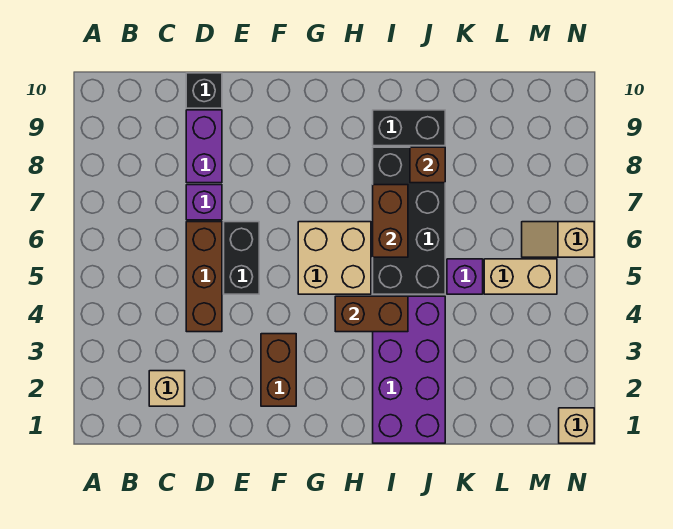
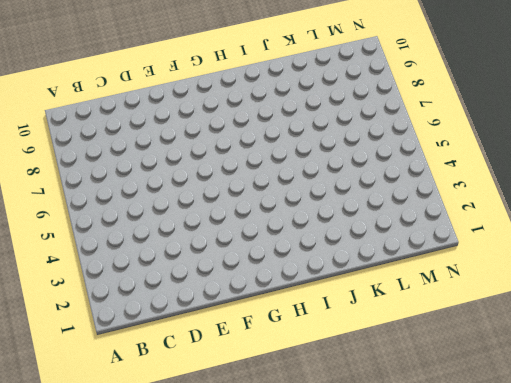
none -> tan brick C2 level 1
none -> brown brick D4:D6 level 1
none -> purple brick D7 level 1

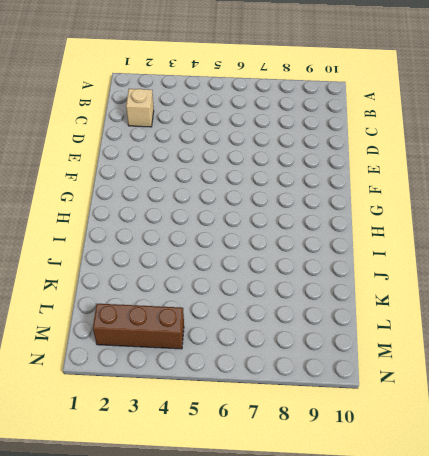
brown brick M2:M4 level 1 -> brown brick D4:D6 level 1
none -> purple brick D7 level 1
none -> purple brick D8:D9 level 1
none -> black brick D10 level 1

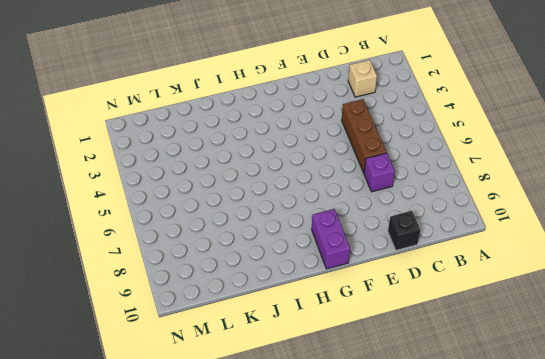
purple brick G9:G10 level 1 -> purple brick D8:D9 level 1
none -> black brick E5:E6 level 1
none -> brown brick F2:F3 level 1
none -> tan brick G5:H6 level 1

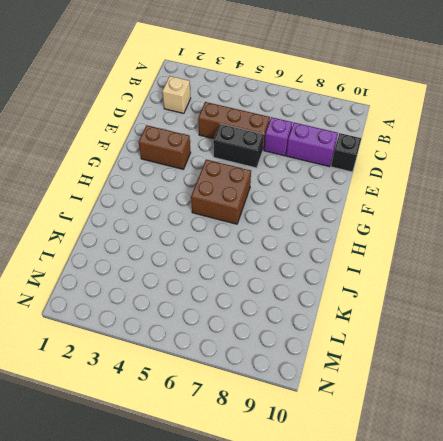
brown brick G5:H6 level 1 -> tan brick G5:H6 level 1
none -> purple brick I1:J4 level 1
none -> black brick I5:J8 level 1
none -> black brick I9:J9 level 1

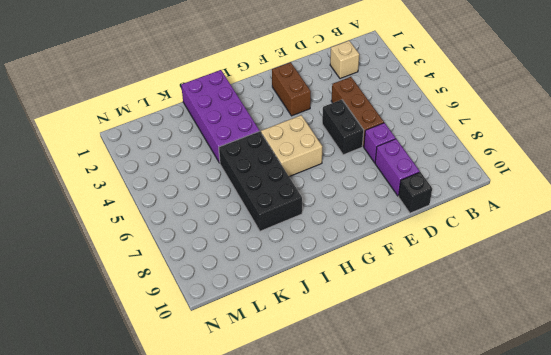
none -> black brick I9:J9 level 1
none -> purple brick K5 level 1
none -> tan brick L5:M5 level 1

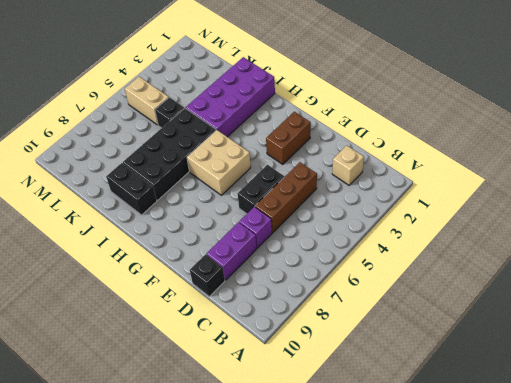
black brick K5 level 1 -> purple brick K5 level 1
none -> tan slope M6:N6 level 1 top N
none -> tan brick N1 level 1
none -> brown brick H4:I4 level 2

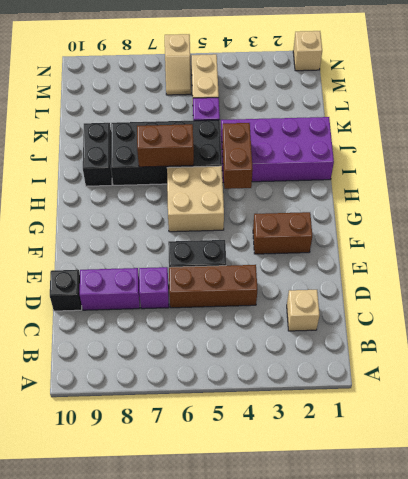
none -> brown brick J8 level 2

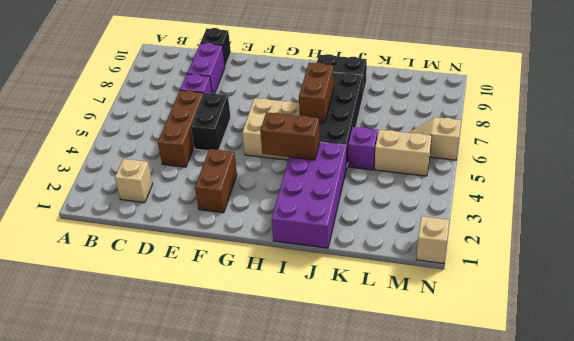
none -> brown brick J8 level 2

